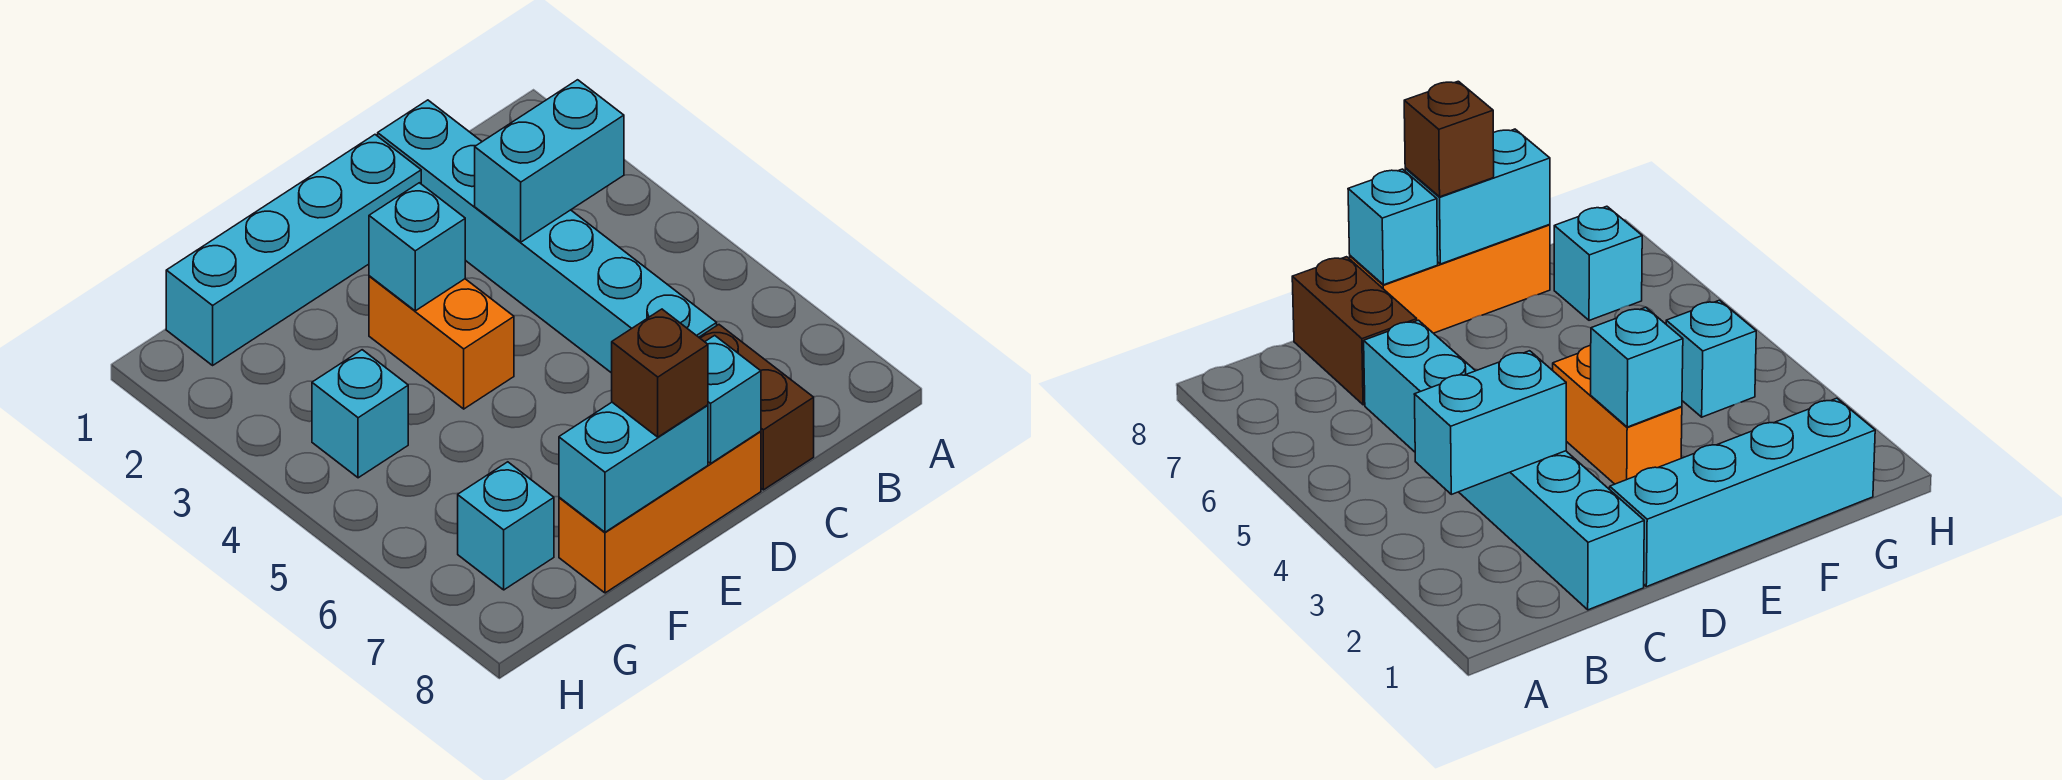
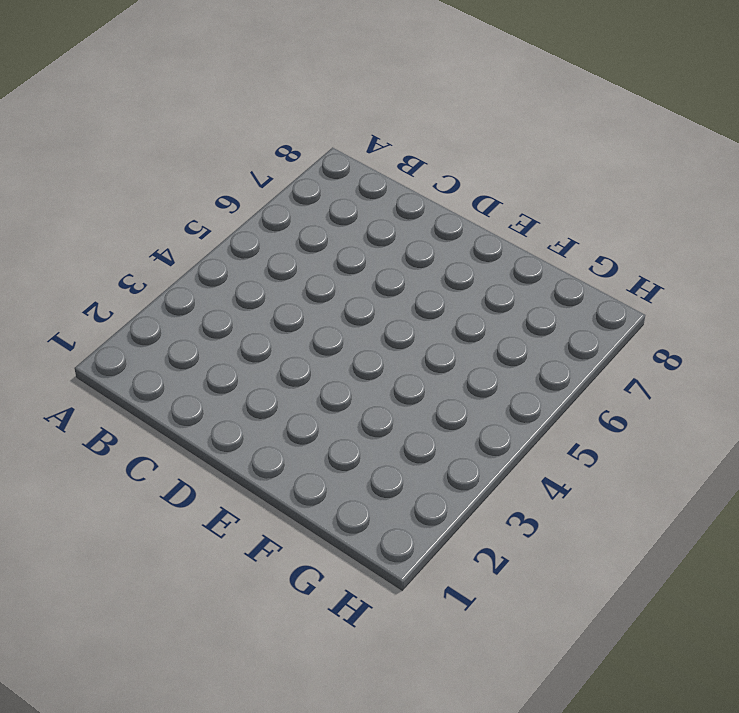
none -> cyan brick C1:C6 level 1
none -> brown brick C7:C8 level 1
none -> cyan brick D1:G1 level 1

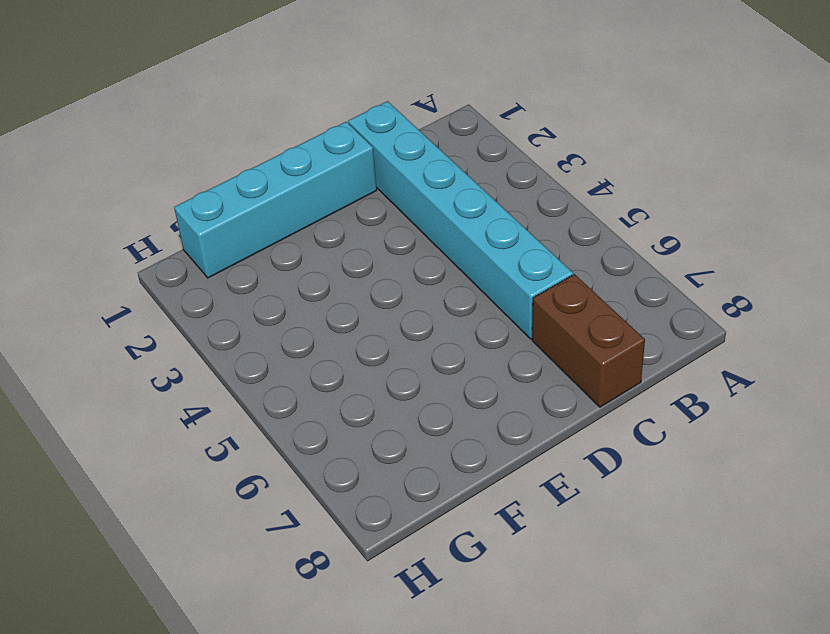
none -> orange brick D8:F8 level 1
none -> orange brick E3:E4 level 1
none -> cyan brick G4 level 1

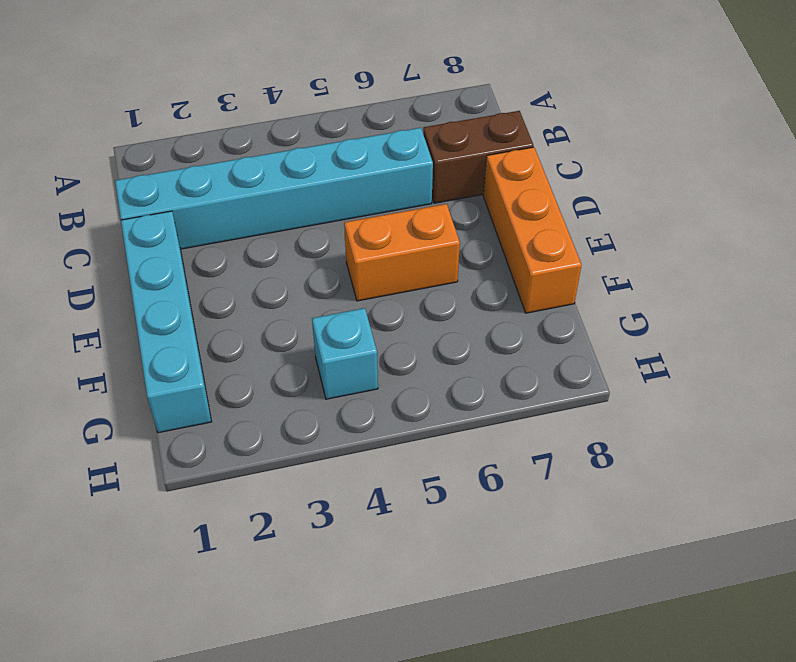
orange brick E5:E6 level 1 -> orange brick E3:E4 level 1
none -> cyan brick G7 level 1
none -> cyan brick B3:C3 level 2
none -> cyan brick D8 level 2

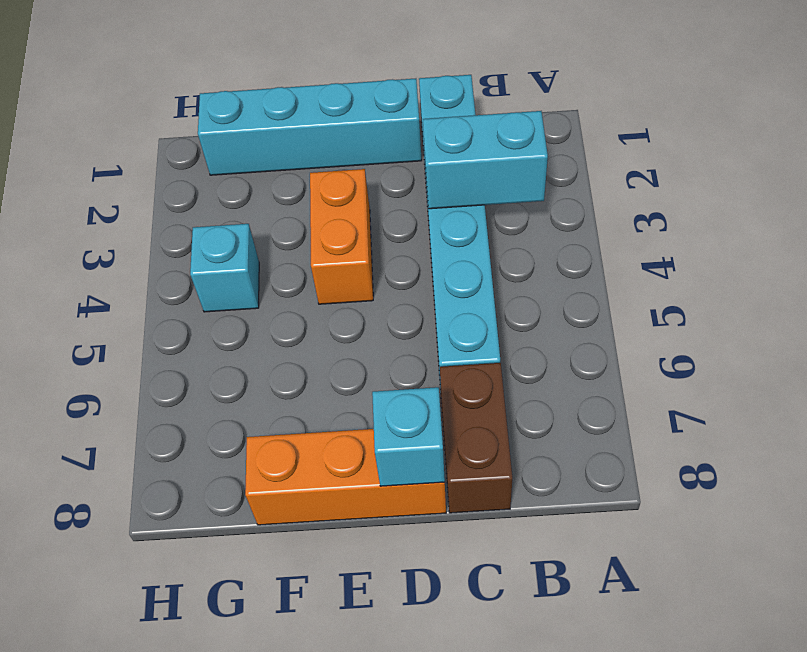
none -> cyan brick G7 level 1
none -> cyan brick E3 level 2
none -> cyan brick E8:F8 level 2

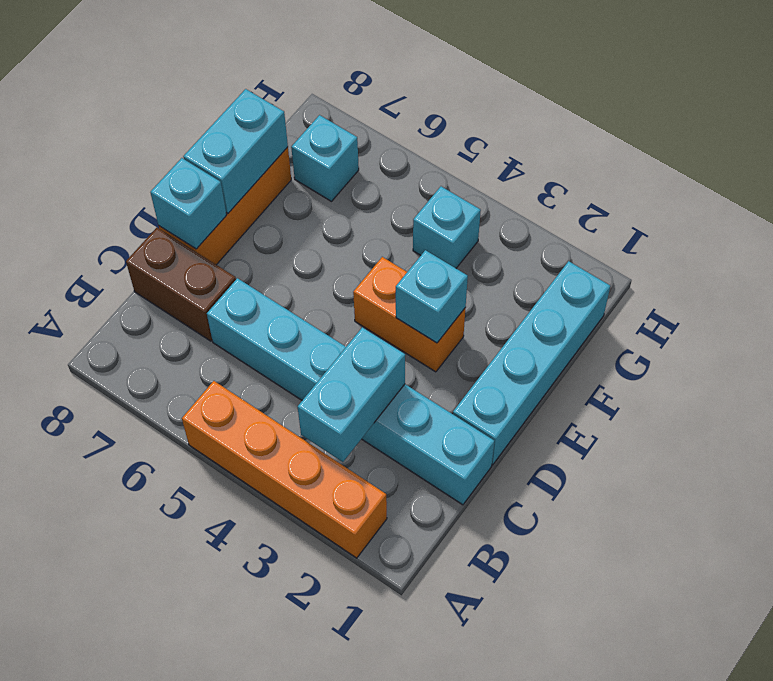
orange brick A2:A5 level 1 -> none
none -> brown brick E8 level 3

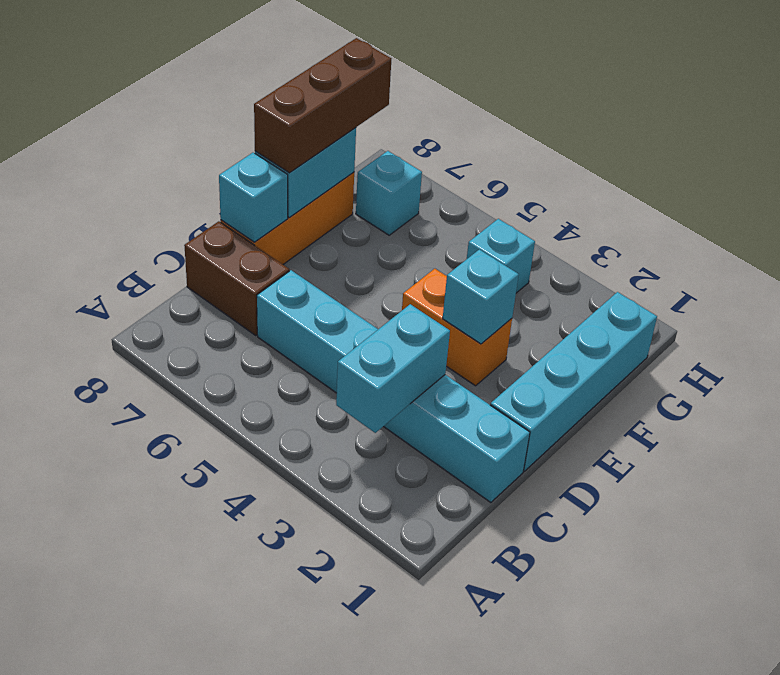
brown brick E8:G8 level 3 -> brown brick E8 level 3

